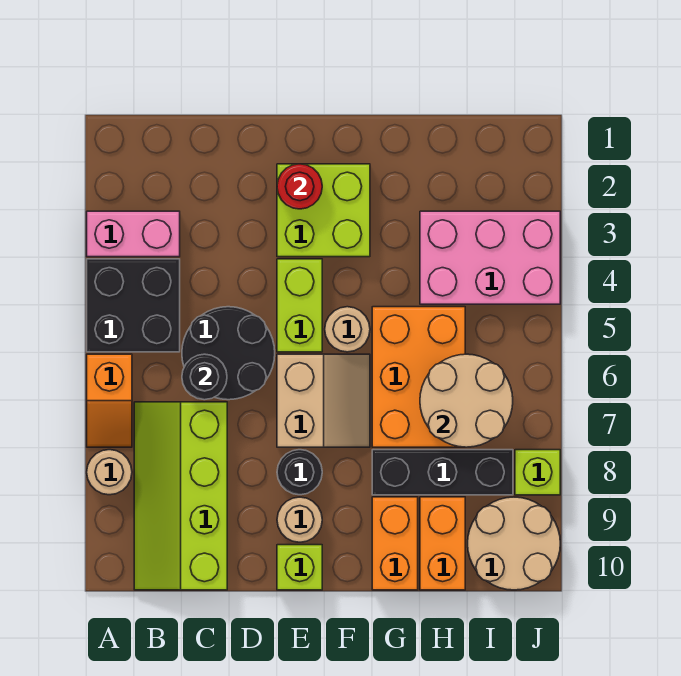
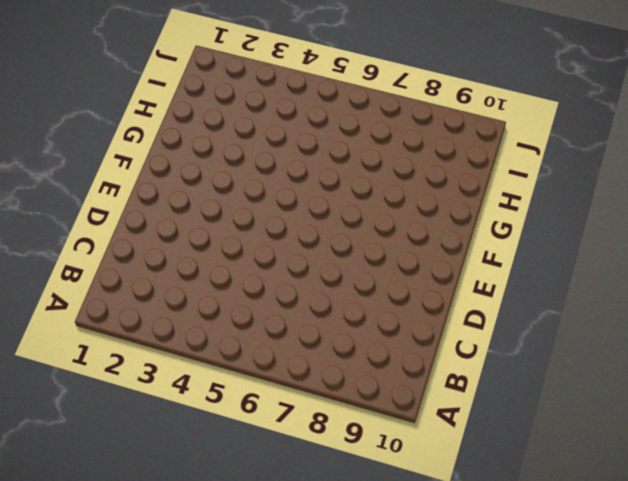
none -> pink brick A3:B3 level 1
none -> black brick A4:B5 level 1
none -> orange slope A6:A7 level 1 top 6

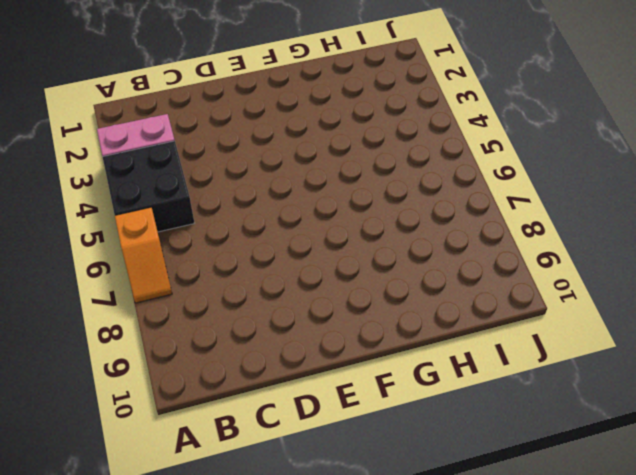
none -> tan round brick A8 level 1
none -> lime slope B7:C10 level 1 top C
none -> black round brick C5:D6 level 1

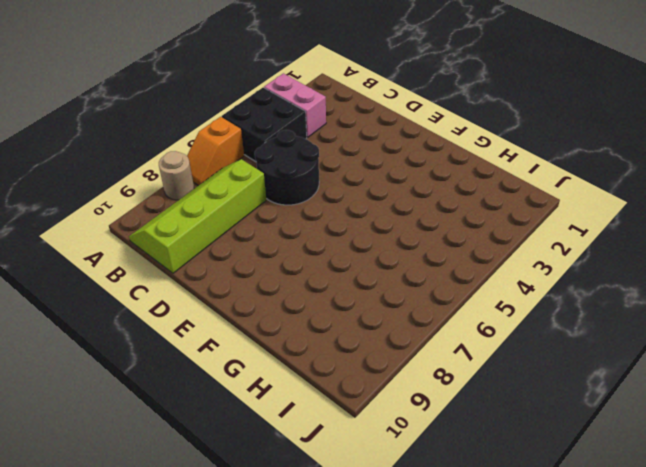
none -> lime brick E2:F3 level 1
none -> lime brick E4:E5 level 1
none -> tan slope E6:F7 level 1 top E

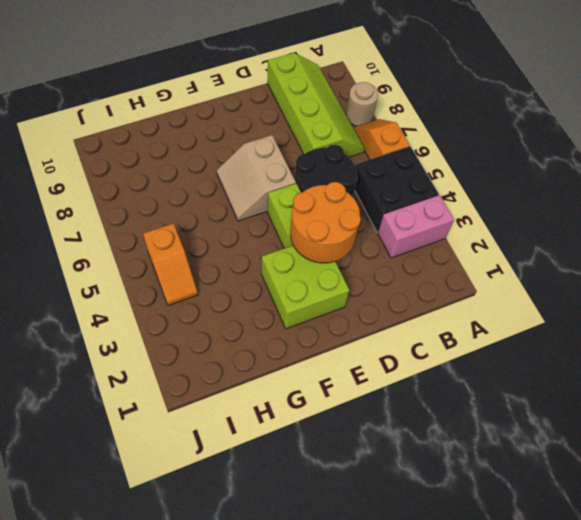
orange round brick D3:E4 level 2 -> none
orange slope I4:I5 level 1 top 5 -> pink brick H3:J4 level 1
none -> black round brick E8 level 1
none -> tan round brick E9 level 1
none -> lime brick E10 level 1

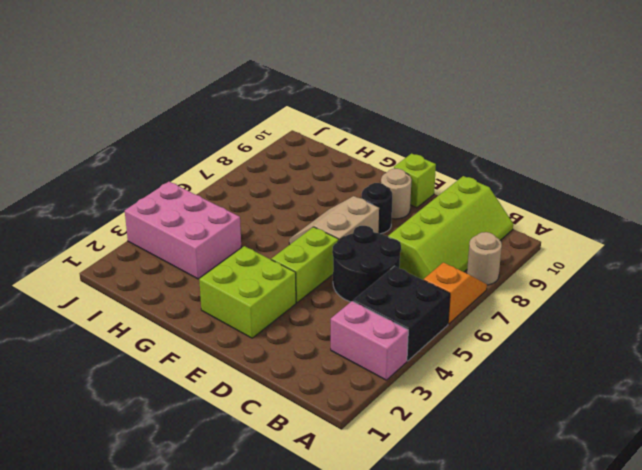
none -> tan round brick F5 level 1
none -> orange brick G5:H7 level 1
none -> black brick G8:I8 level 1

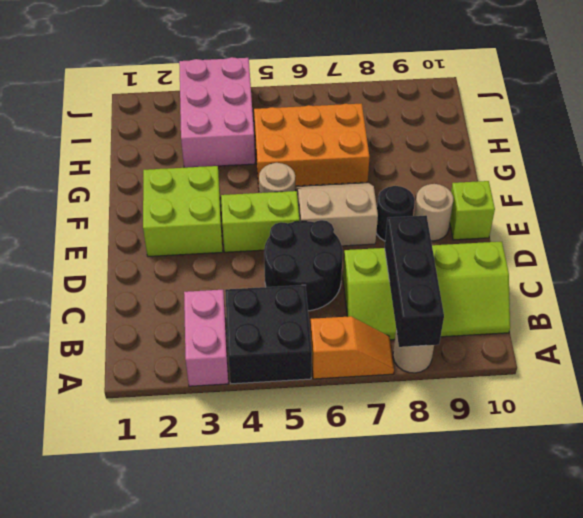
black brick A8:C8 level 2 -> black brick G8:I8 level 1
none -> orange brick G9:G10 level 1
none -> orange brick H9:H10 level 1
none -> tan round brick I9:J10 level 1

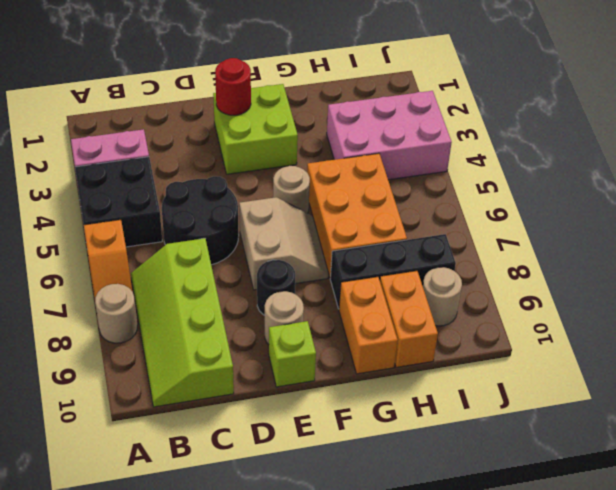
tan round brick I9 level 1 -> tan round brick I9:J10 level 1
none -> lime brick E4:E5 level 1
none -> lime brick J8 level 1
none -> black round brick C6 level 2

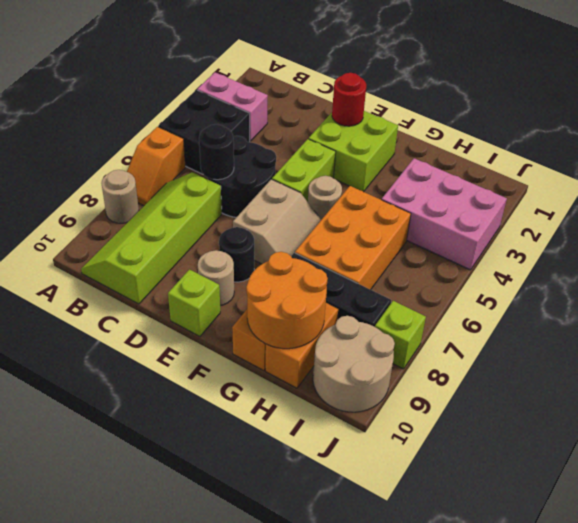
orange round brick G9:H10 level 2 -> none
none -> tan round brick H6:I7 level 2

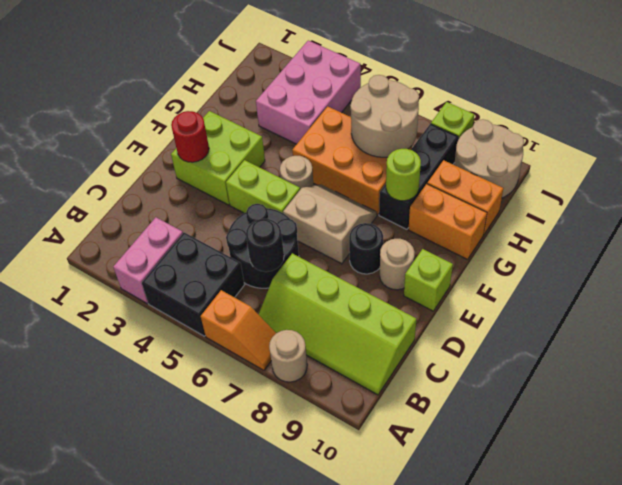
lime round brick G8 level 2 -> none

